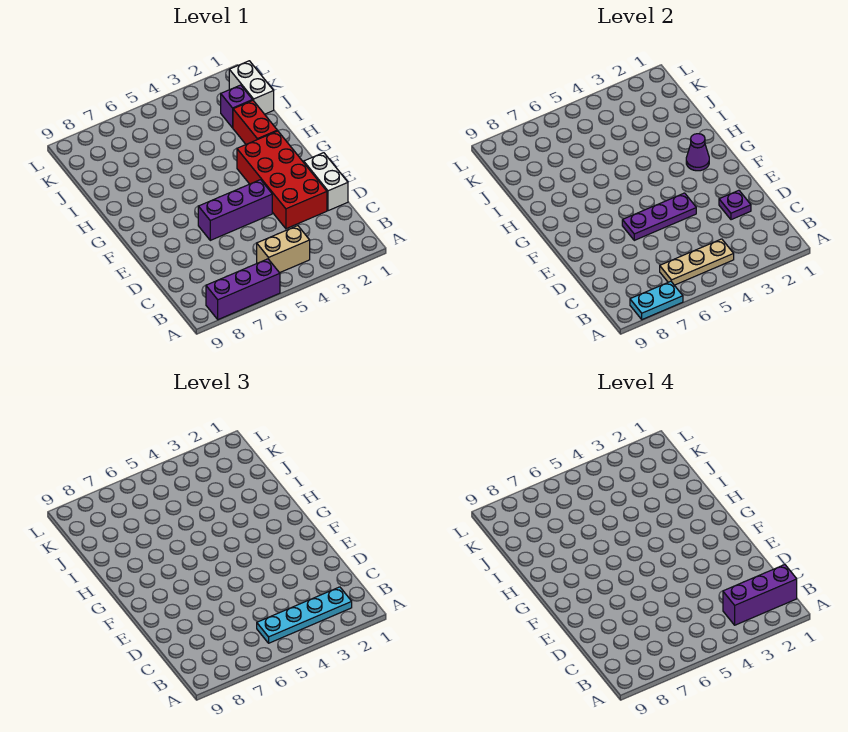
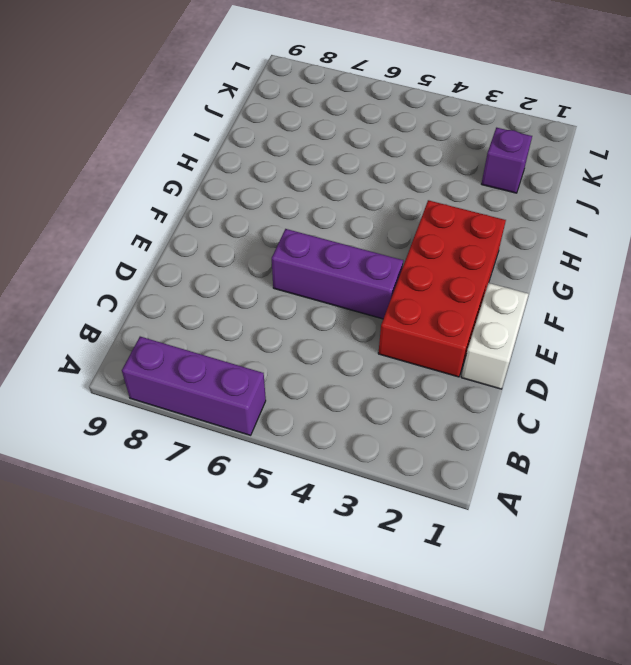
none -> tan brick B4:B5 level 1
none -> red brick H2:I2 level 1
none -> white brick J1:K1 level 1

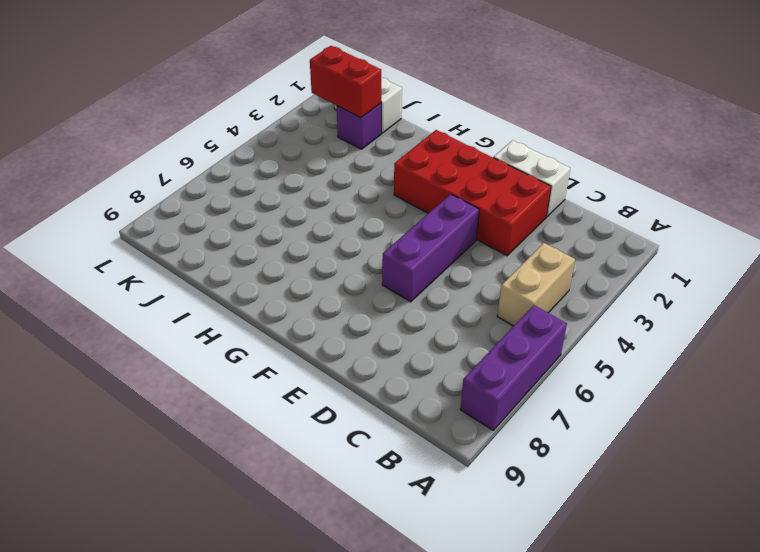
red brick J2:K2 level 2 -> red brick H2:I2 level 1
none -> cyan plate A7:A8 level 2
none -> tan plate B4:B6 level 2
none -> purple plate D2 level 2

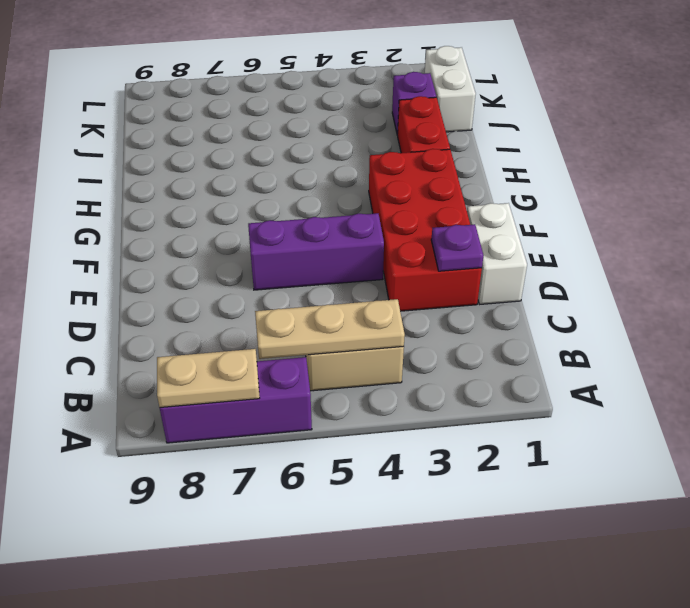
tan plate A7:A8 level 2 -> cyan plate A7:A8 level 2
none -> purple plate E4:E6 level 2
none -> purple cone G2 level 2
none -> cyan plate B2:B5 level 3

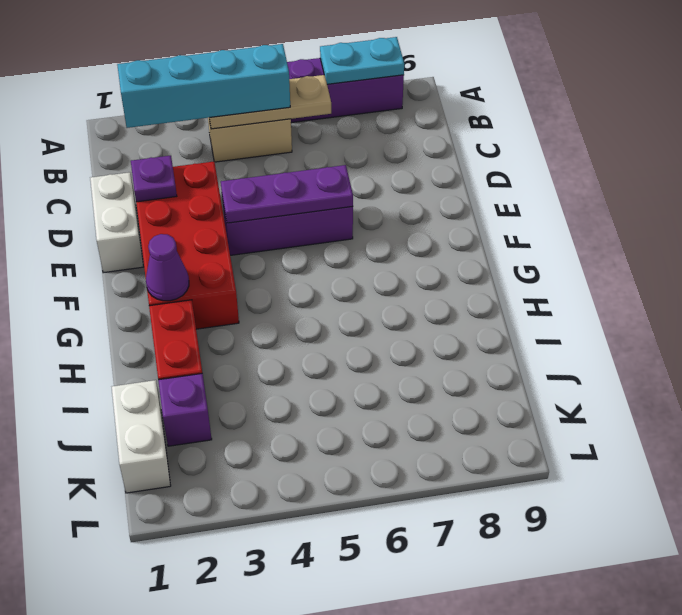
cyan brick B2:B5 level 3 -> cyan plate B2:B5 level 3
none -> purple brick B1:B3 level 4

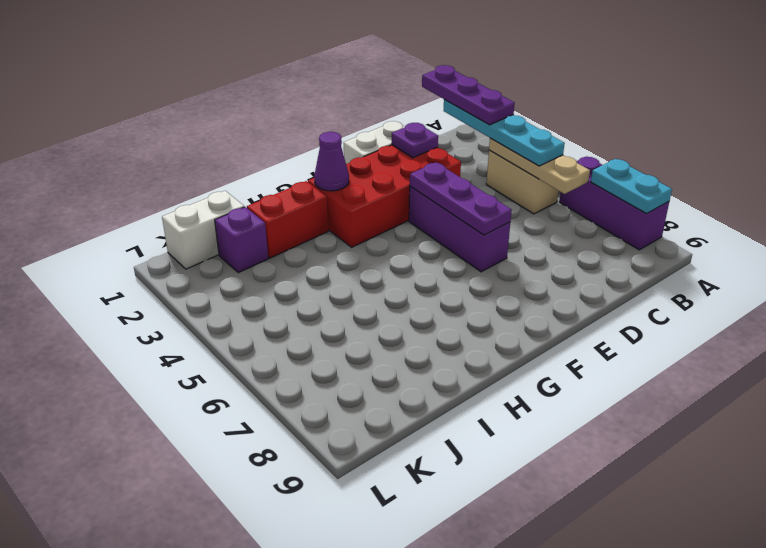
purple plate B1:B3 level 4 -> purple brick B1:B3 level 4

